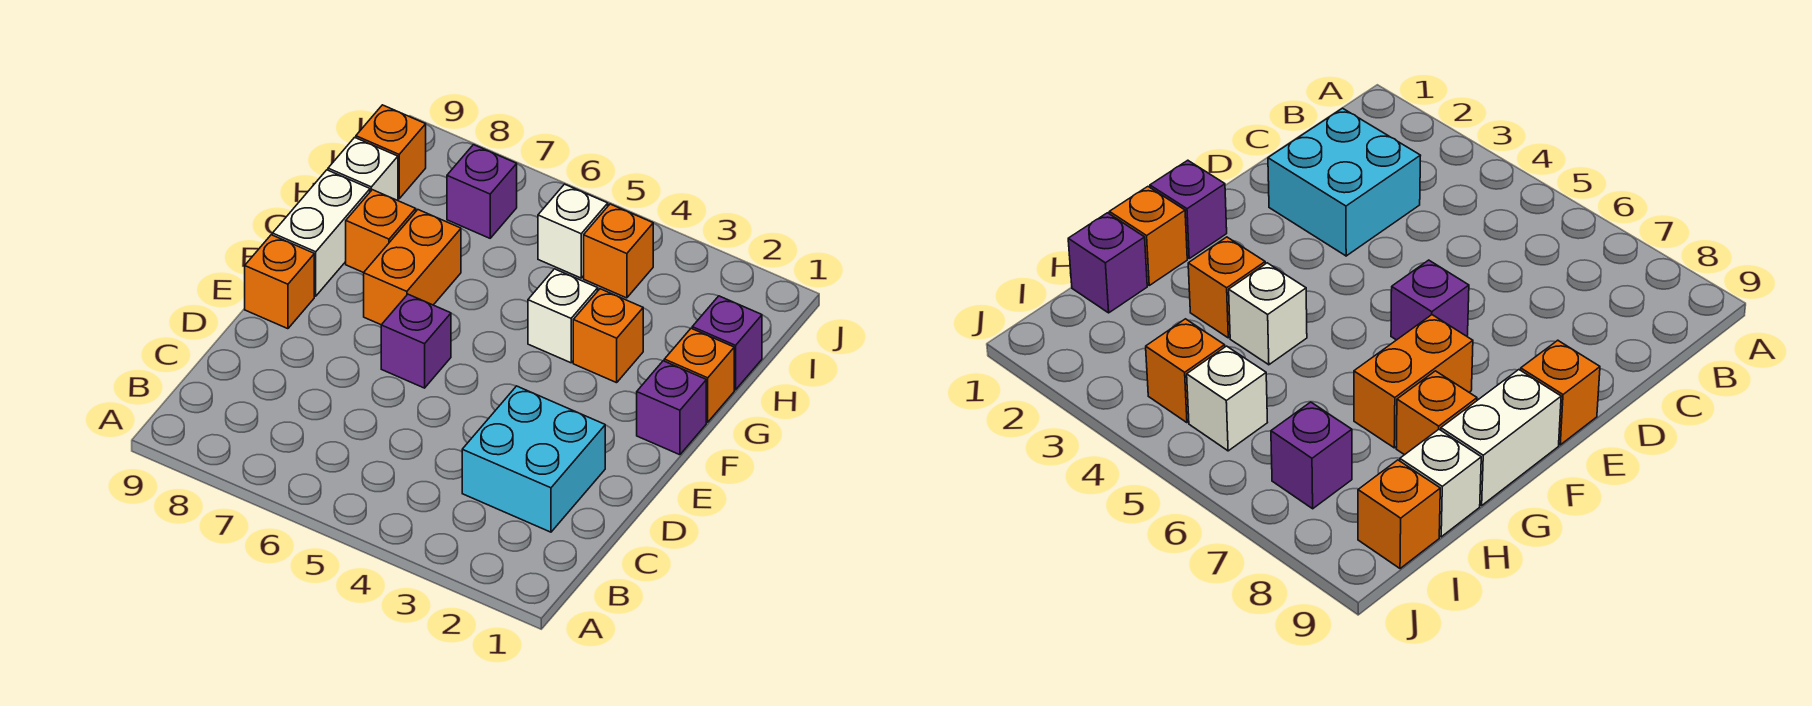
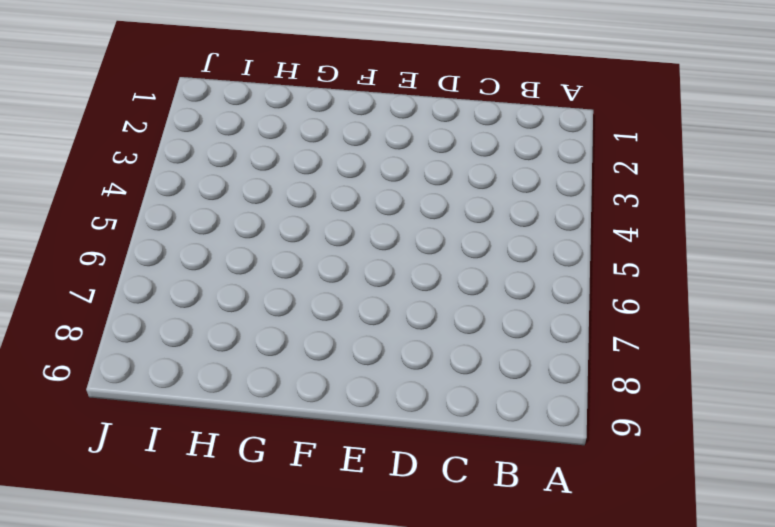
none -> cyan brick C2:D3 level 1
none -> purple brick E6 level 1
none -> orange brick E9 level 1

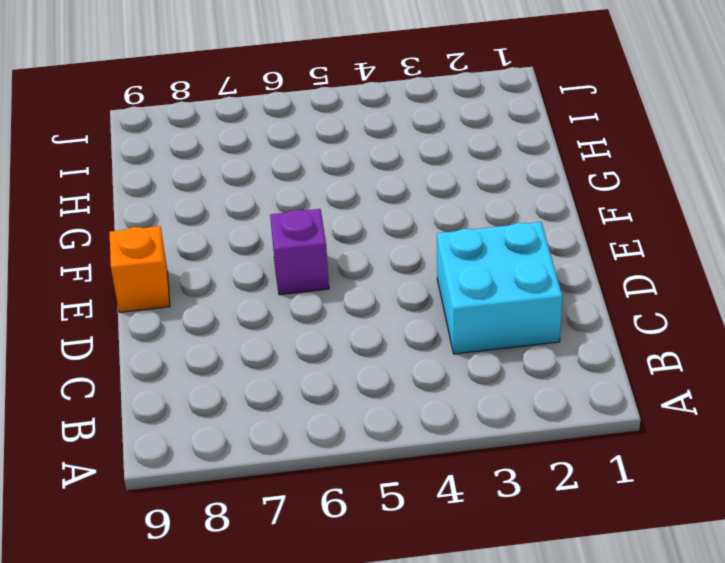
none -> purple brick F1 level 1
none -> orange brick F7:G7 level 1
none -> white brick F9:G9 level 1

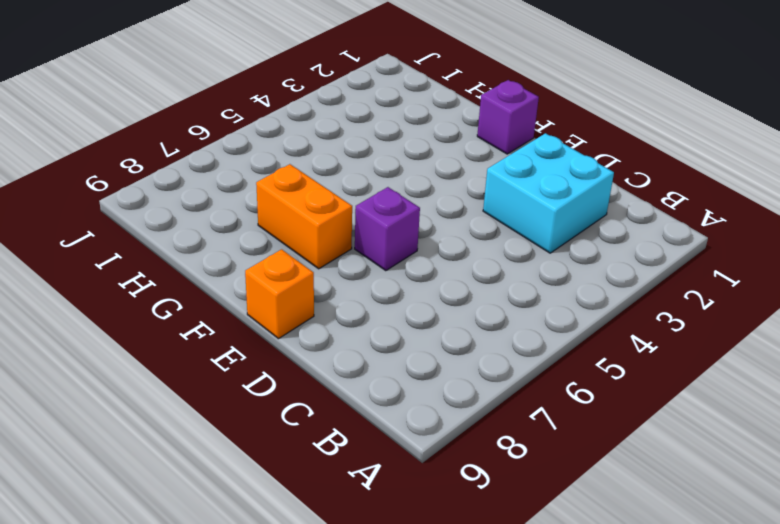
none -> white brick F9:G9 level 1
none -> orange brick G1 level 1
none -> orange brick G3 level 1

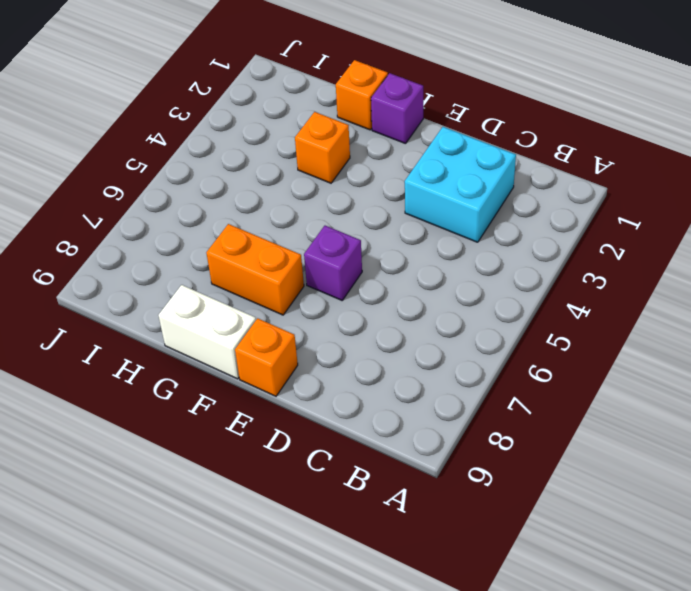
none -> white brick G4 level 1
none -> orange brick G8 level 1
none -> purple brick H1 level 1

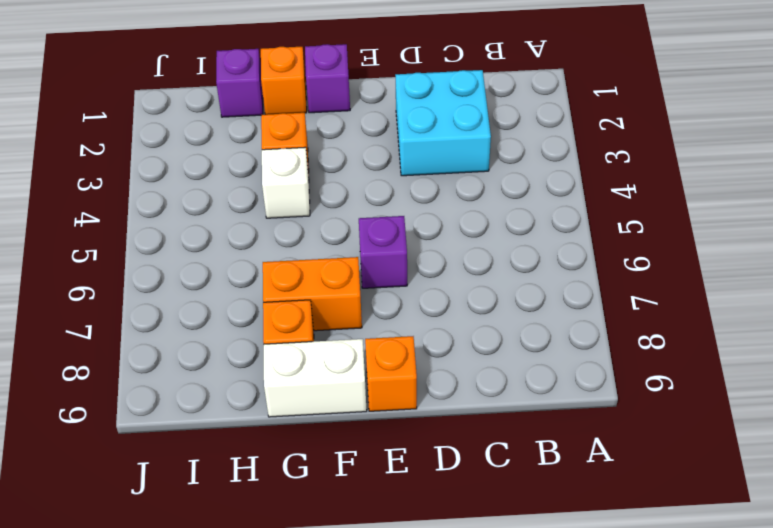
none -> white brick H9 level 1
none -> orange brick I4 level 1
none -> white brick I5 level 1

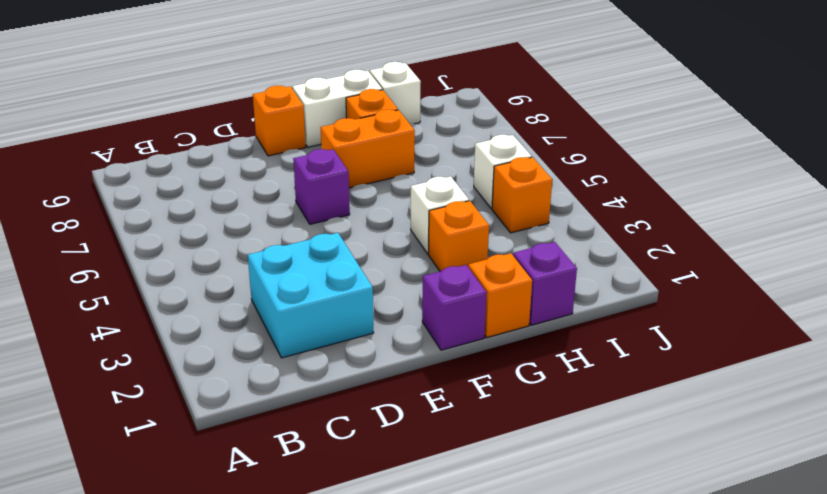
none -> purple brick I7 level 1
none -> orange brick I9 level 1

